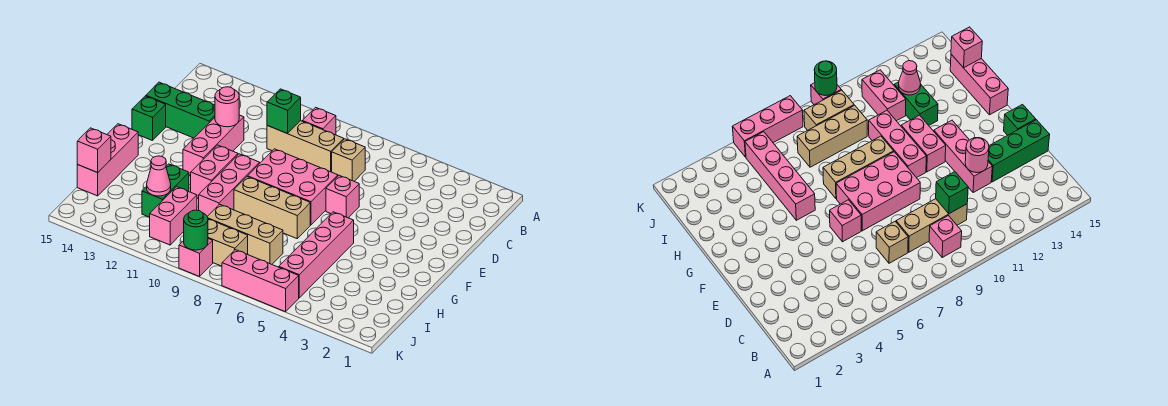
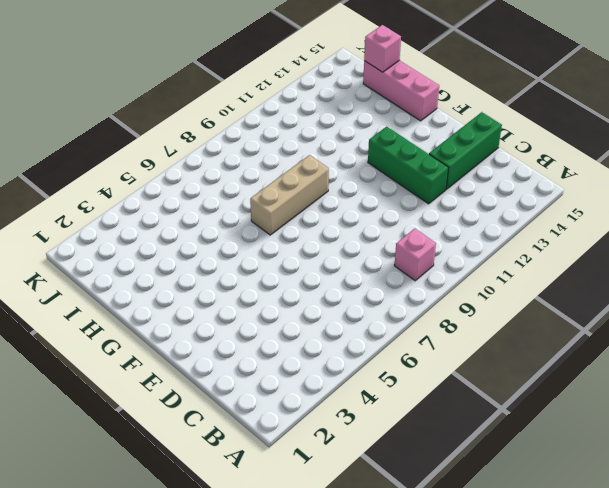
green brick D12:F12 level 1 -> pink brick D12:F12 level 1
none -> tan brick C7 level 1
none -> tan brick C8:C10 level 1
none -> pink brick E6 level 1

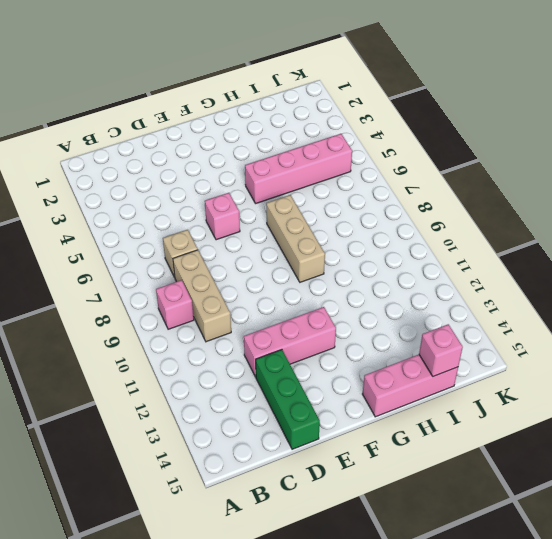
none -> pink brick E7:F9 level 1
none -> green brick E15 level 1
none -> pink brick F10:H10 level 1

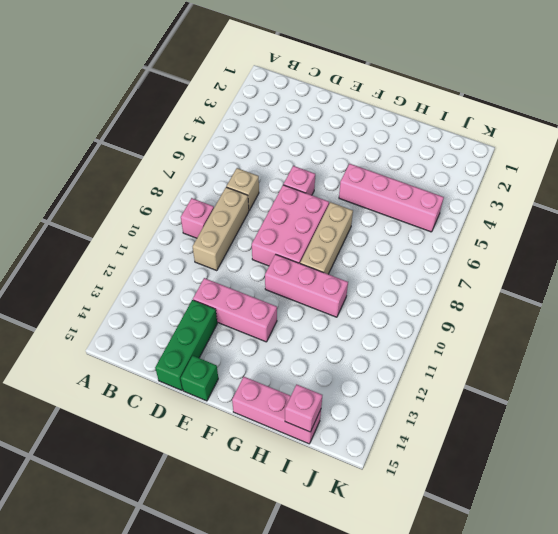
none -> pink brick F11:G11 level 1
none -> green brick H12:I12 level 1
none -> tan brick I7:I9 level 1

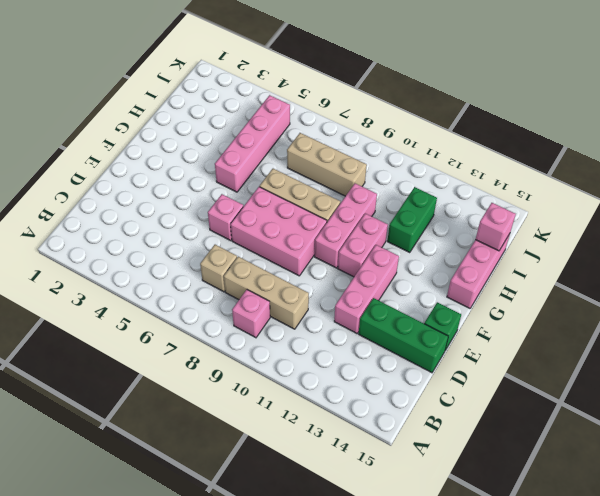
none -> pink brick I11:J11 level 1
none -> tan brick J8:J9 level 1
none -> pink brick K5:K7 level 1

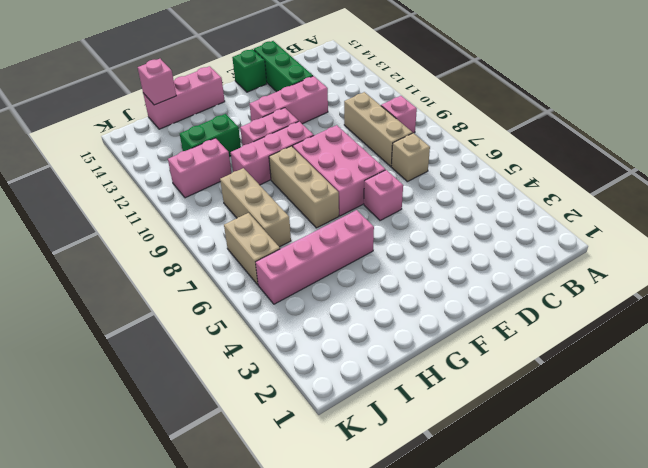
tan brick J6:J7 level 1 -> tan brick J8:J9 level 1
none -> pink brick K5:K7 level 1
none -> pink brick K9 level 1
none -> green brick C10 level 2

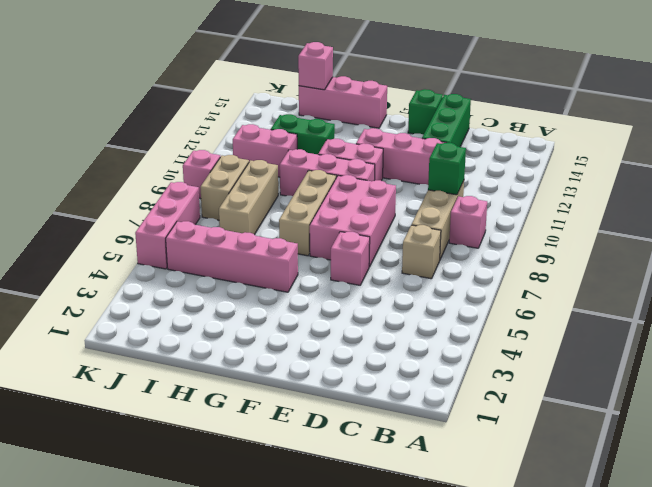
none -> pink round brick D12 level 2
none -> pink cone I12 level 2
none -> green round brick K9 level 2

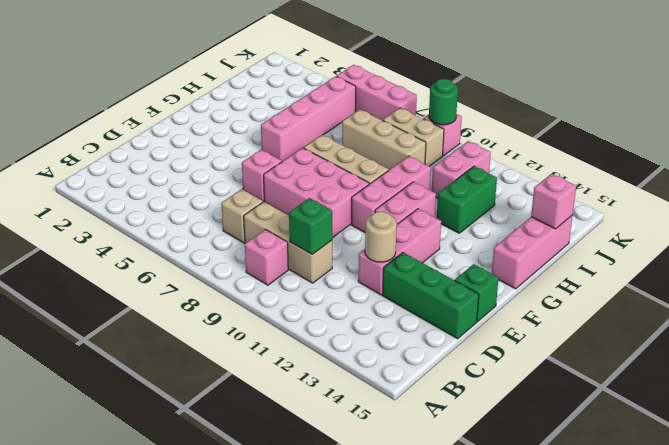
tan round brick D12 level 2 -> pink round brick D12 level 2
none -> pink cone I12 level 2

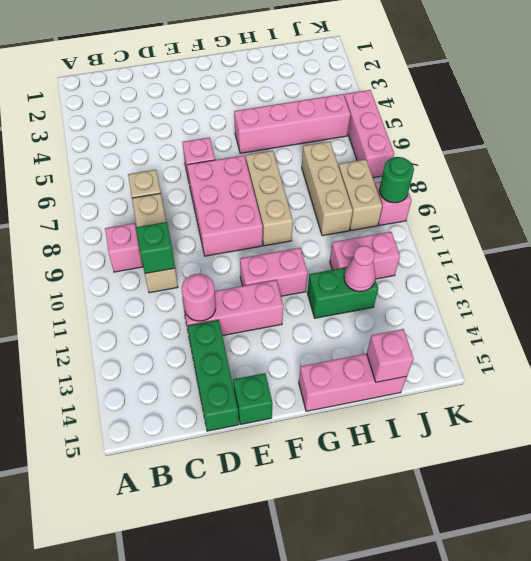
none -> pink brick F10:H10 level 1

